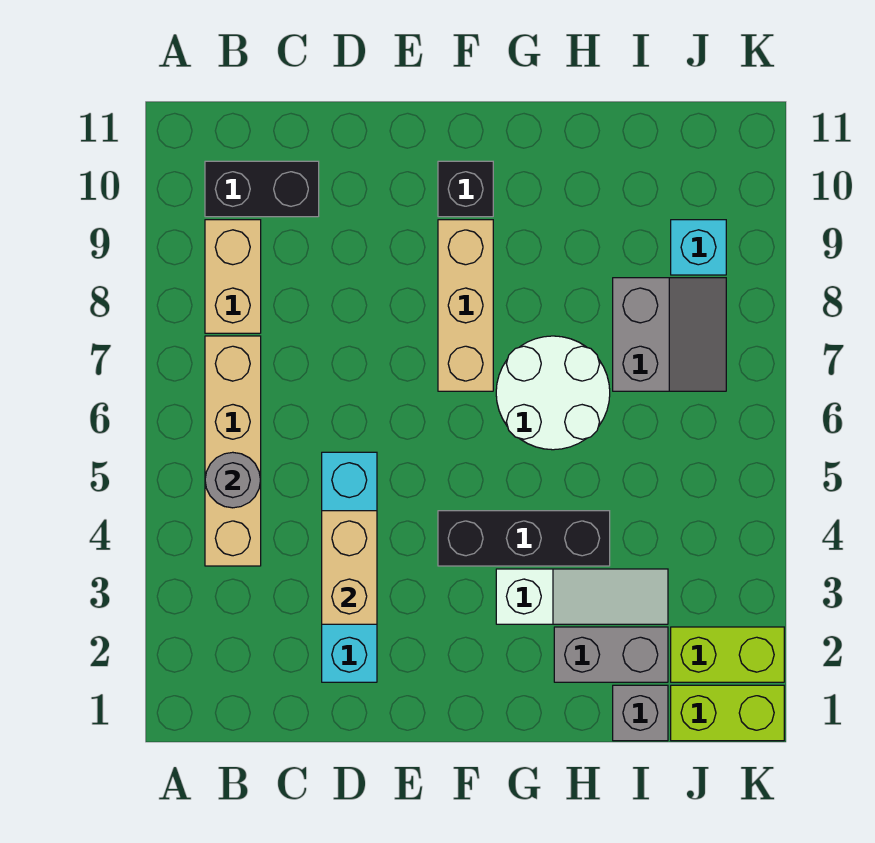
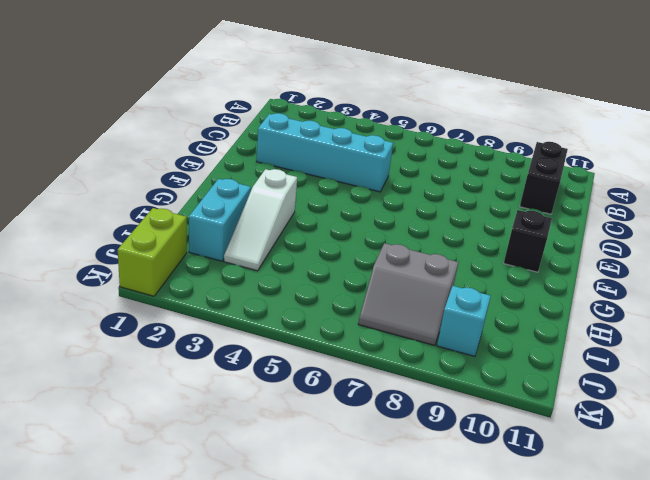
cyan brick H2:I2 level 1 -> grey brick H2:I2 level 1
none -> tan brick B4:B7 level 1
none -> tan brick B8:B9 level 1
none -> black brick F4:H4 level 1

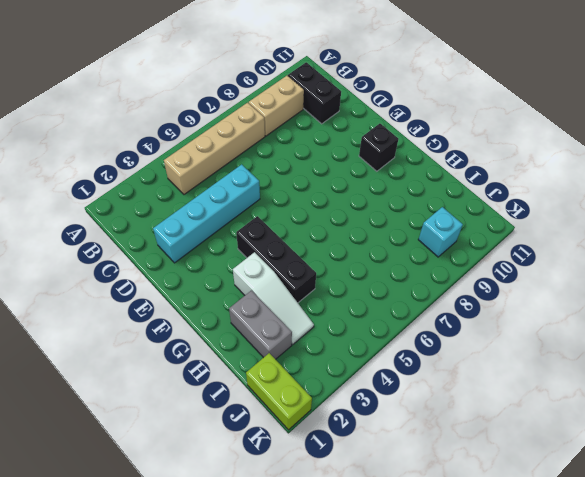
none -> tan brick F7:F9 level 1
none -> white round brick G6:H7 level 1
none -> grey brick I1 level 1

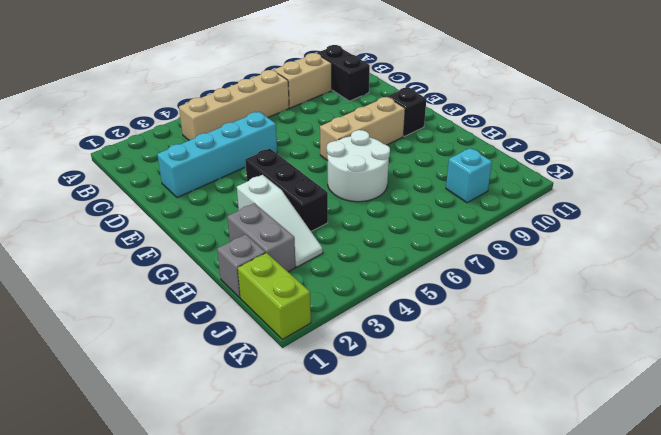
none -> grey slope I7:J8 level 1 top I
none -> lime brick J2:K2 level 1
none -> grey round brick B5 level 2

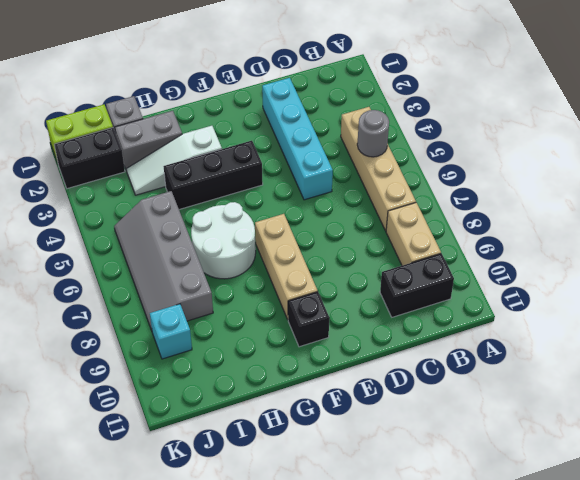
grey slope I5:J8 level 1 top I -> grey slope I7:J8 level 1 top I
black brick J2:K2 level 1 -> lime brick J2:K2 level 1
none -> tan brick D3:D4 level 2

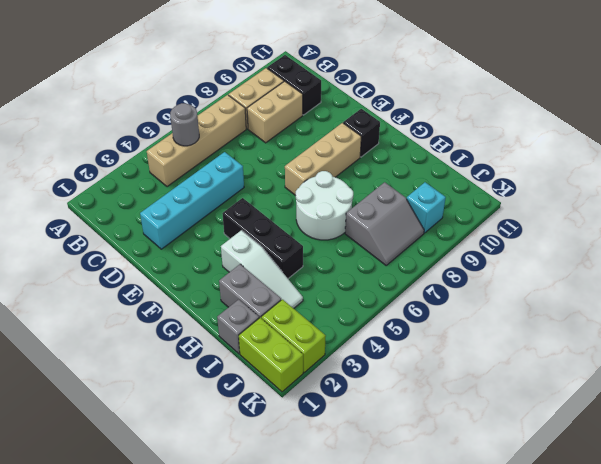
tan brick C8:C9 level 1 -> tan brick D3:D4 level 2

